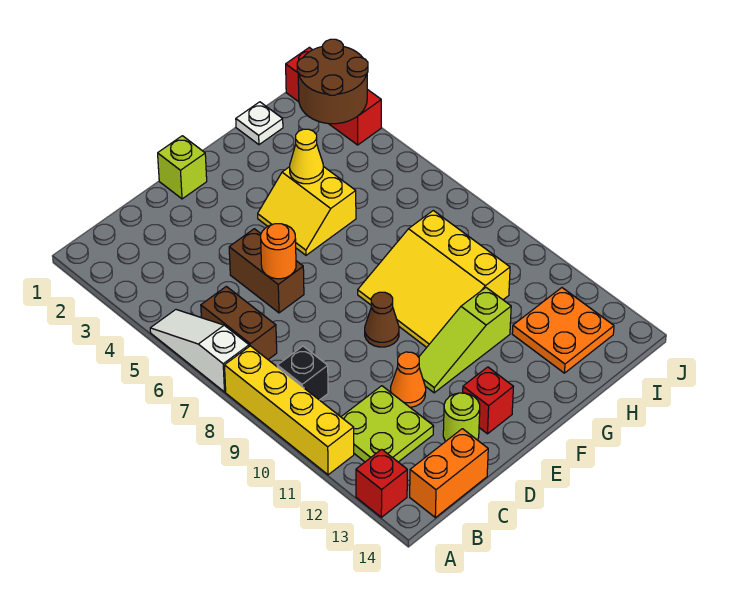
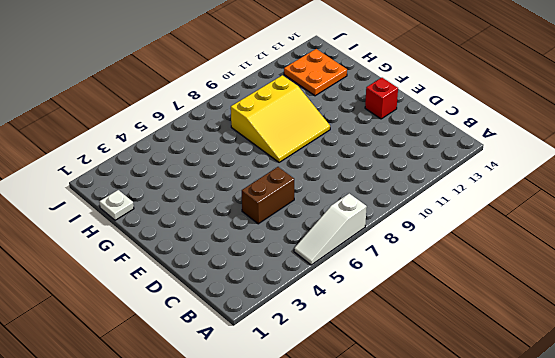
none -> yellow brick A8:A11 level 1
none -> red brick A13 level 1
none -> brown brick B6:B7 level 1

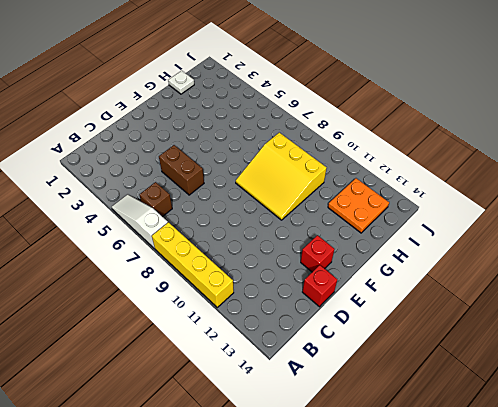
brown brick B6 level 1 -> brown brick B6:B7 level 1
red brick D14 level 1 -> red brick A13 level 1
none -> black brick B9 level 1
none -> lime plate B11:C12 level 1
none -> orange brick B14:C14 level 1

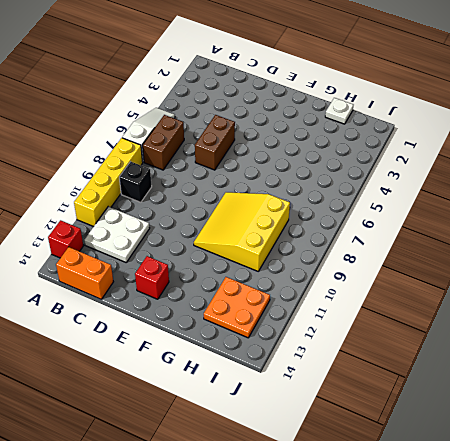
white plate B11:C12 level 1 -> lime plate B11:C12 level 1
none -> orange cone D11 level 1
none -> lime round brick D13 level 1
none -> lime brick E1 level 1

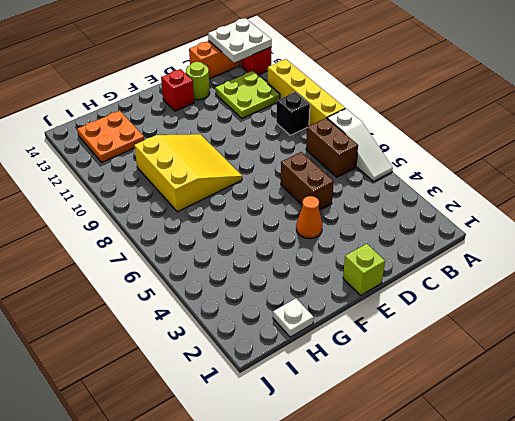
white plate A13:B14 level 2 -> none
orange cone E4 level 1 -> orange cone D11 level 1
none -> brown cone E9 level 1
none -> lime slope E11:G11 level 1 top G
none -> yellow slope F4:G5 level 1 top G

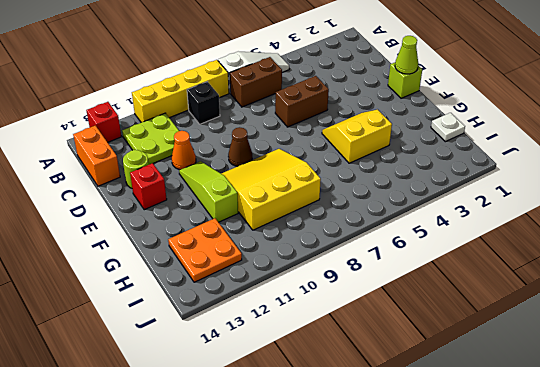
lime cone E1 level 2 -> none
none -> red brick J1:J3 level 1
none -> orange round brick D6 level 2
none -> yellow cone G4 level 2

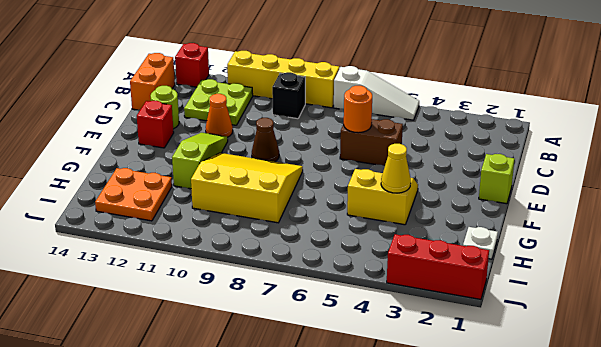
none -> brown brick B6:B7 level 1
none -> brown round brick I2:J3 level 2

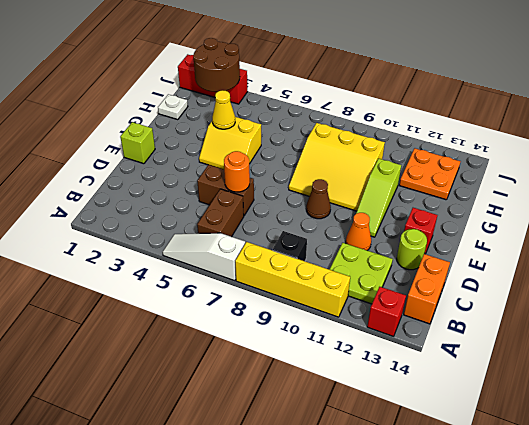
brown brick B6:C6 level 1 -> brown brick B6:B7 level 1

